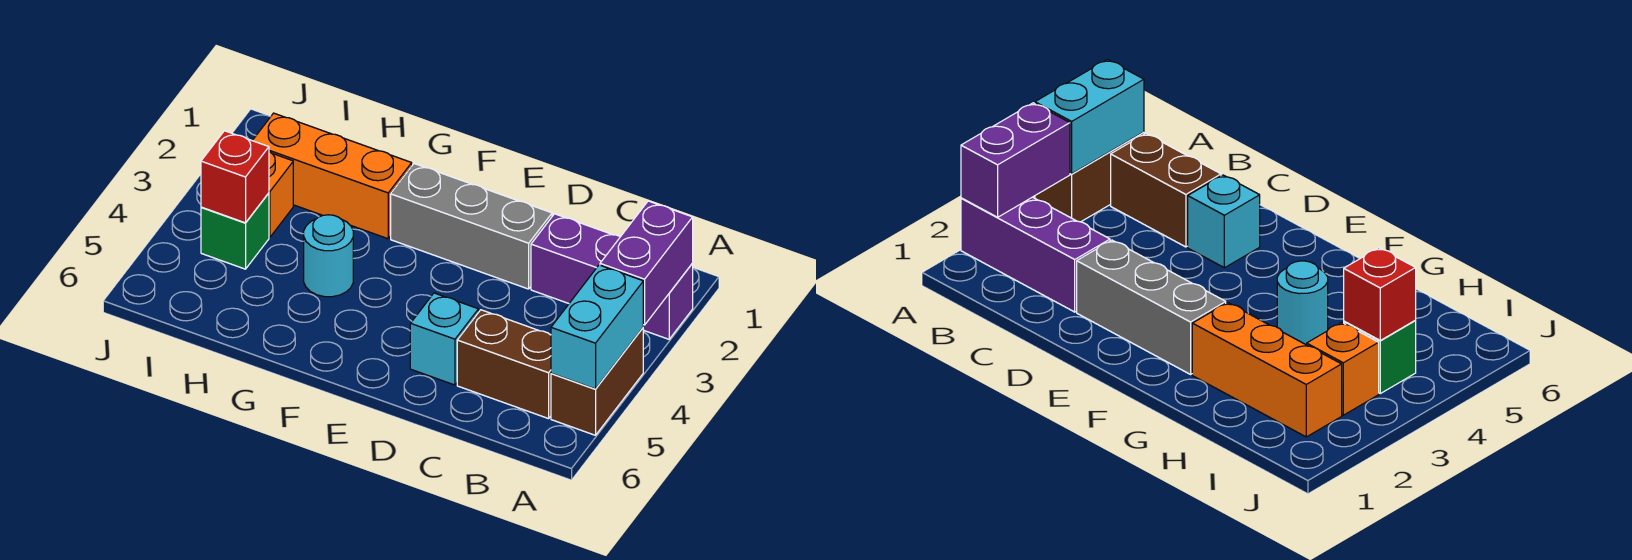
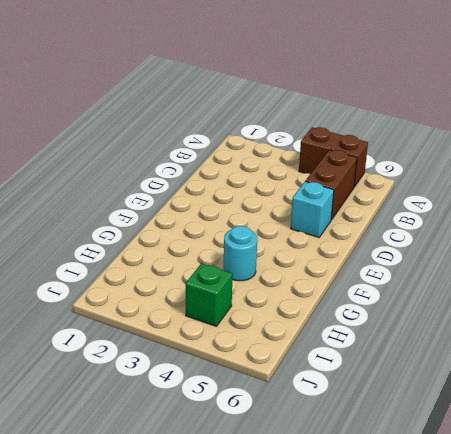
none -> purple brick A2:C2 level 1
none -> grey brick D2:F2 level 1
none -> orange brick G2:I2 level 1

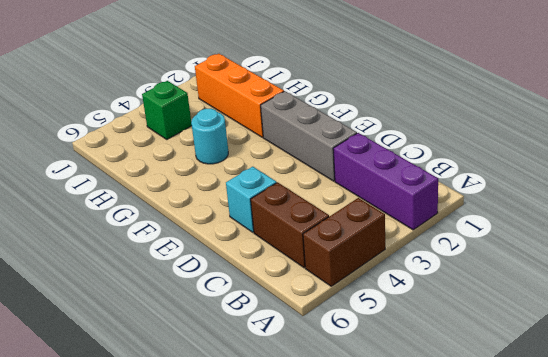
none -> orange brick I3 level 1
none -> purple brick A2:A3 level 2
none -> cyan brick A4:A5 level 2

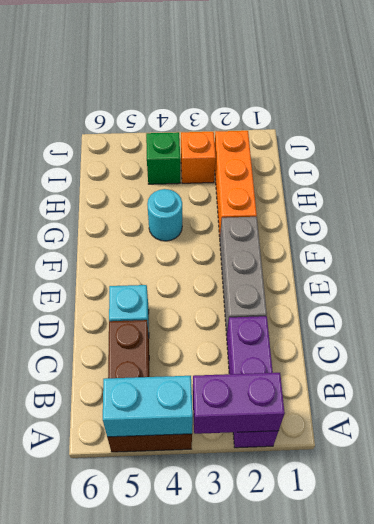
none -> red brick I4 level 2

